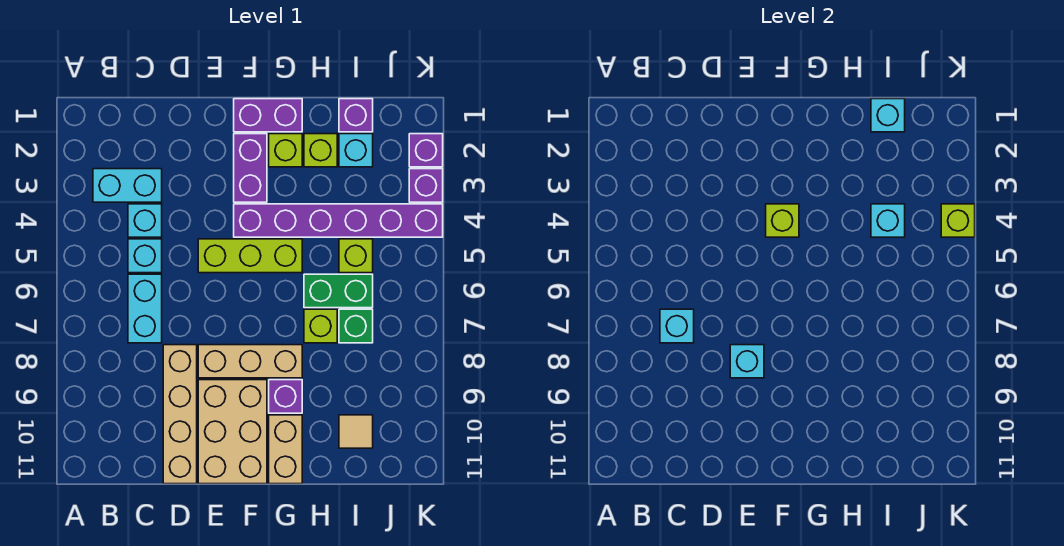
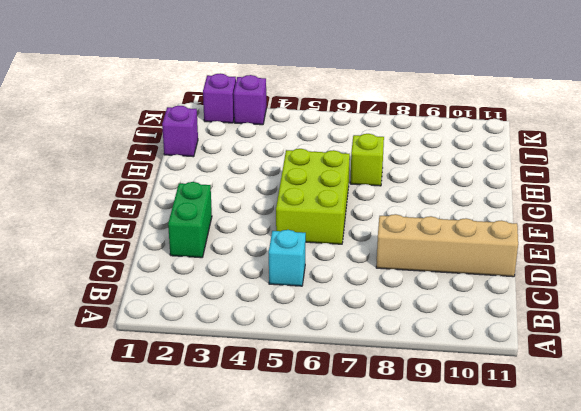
green brick D2:E2 level 1 -> green brick H6:I6 level 1
lime brick E5:G6 level 1 -> lime brick E5:G5 level 1
none -> cyan brick B3:C3 level 1
none -> cyan brick C4 level 1
none -> cyan brick C6:C7 level 1
none -> tan brick E8:G8 level 1

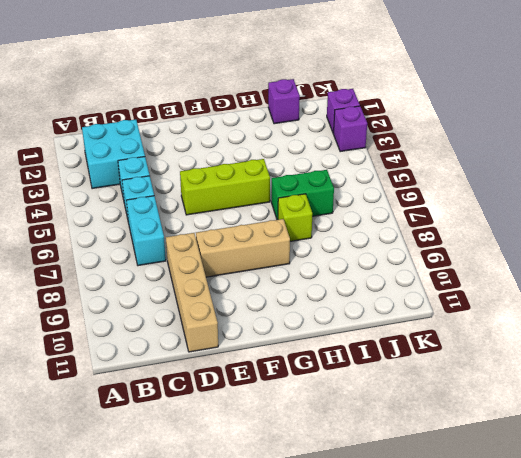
cyan brick B2:C3 level 1 -> cyan brick B3:C3 level 1
none -> tan brick E9:F11 level 1
none -> purple brick F1:G1 level 1
none -> purple brick F2:F3 level 1
none -> purple brick F4:K4 level 1

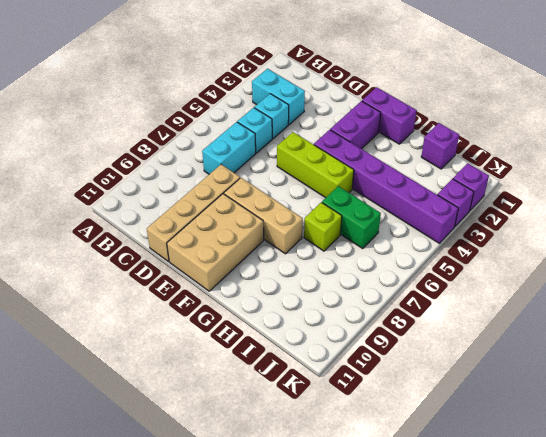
none -> lime brick G2 level 1
none -> purple brick G9 level 1
none -> tan brick G10:G11 level 1
none -> lime brick H2 level 1

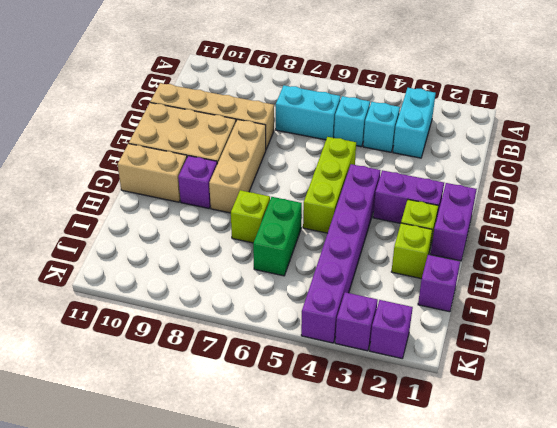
none -> cyan brick I2 level 1
none -> lime brick I5 level 1
none -> green brick I7 level 1
none -> tan tile I10 level 1

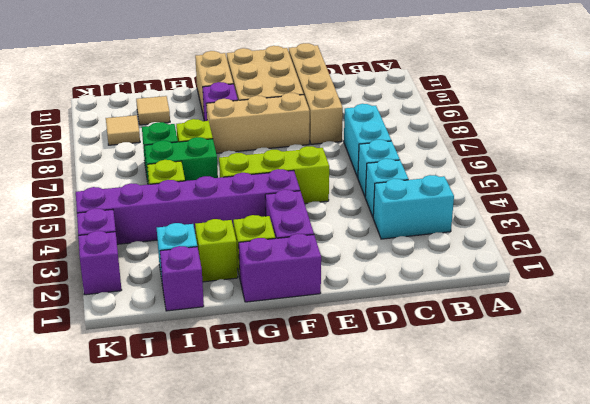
tan tile J9 level 1 -> none
none -> cyan brick C7 level 2
none -> cyan brick E8 level 2
none -> lime brick F4 level 2
none -> cyan brick I1 level 2

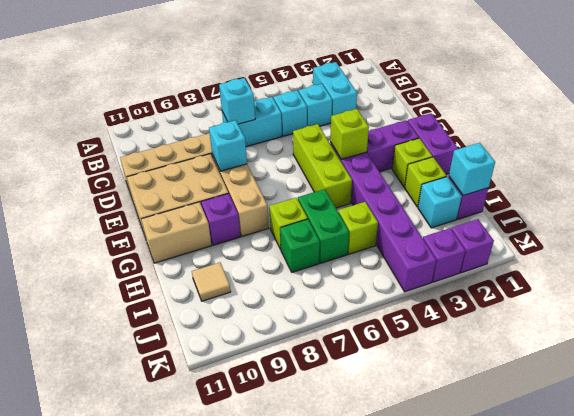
none -> cyan brick I4 level 2
none -> lime brick K4 level 2

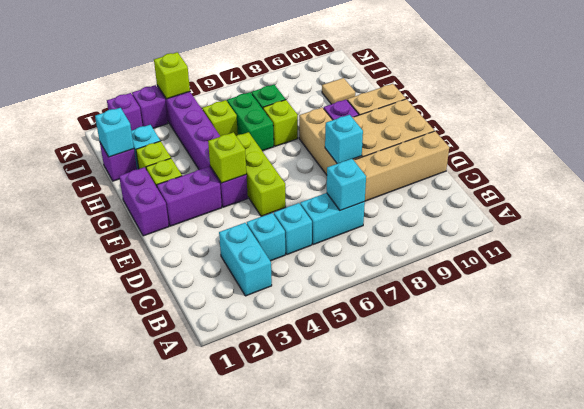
none -> cyan brick I4 level 2

